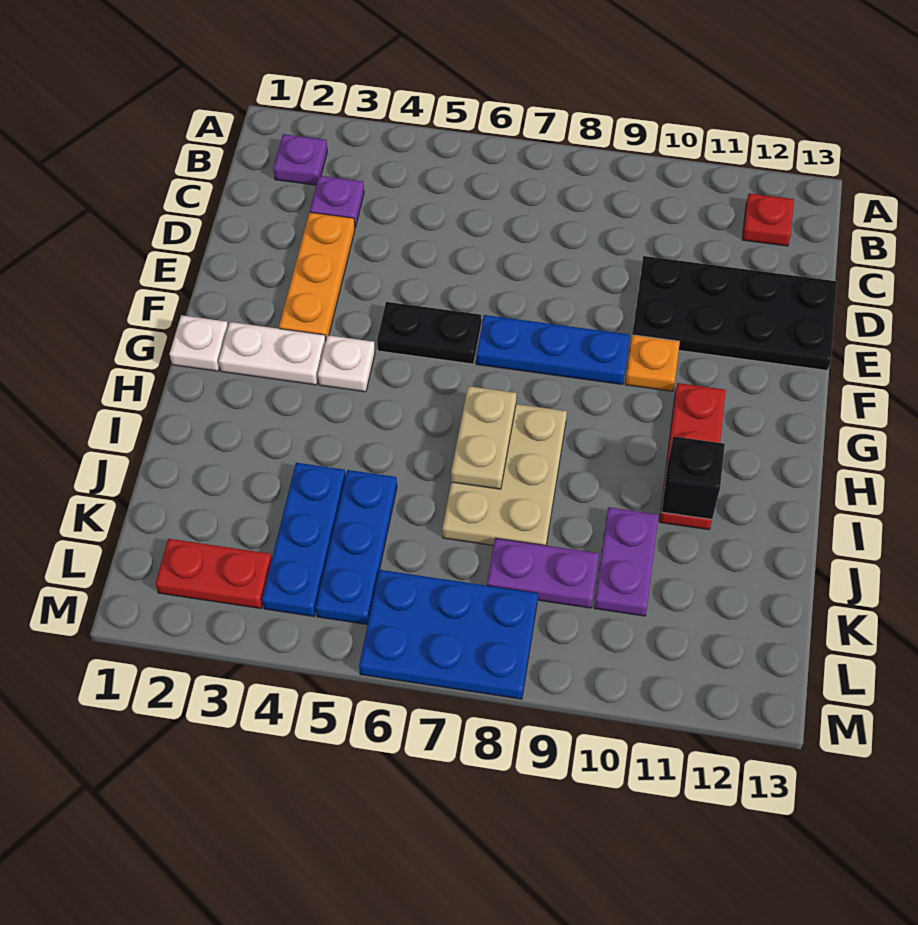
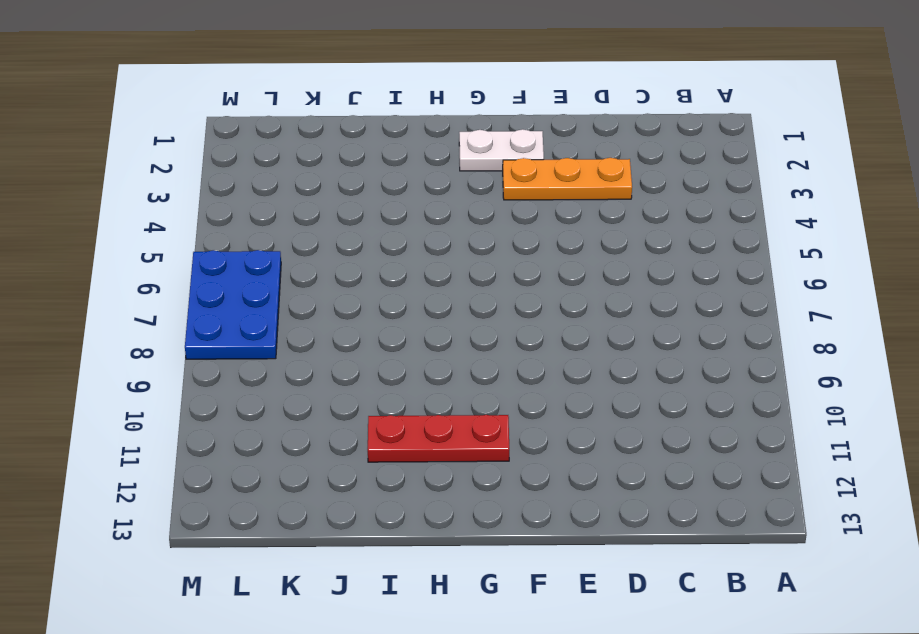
white plate F2:G2 level 1 -> white plate G2:G3 level 1
none -> purple plate B2 level 1
none -> red plate B12 level 1
none -> purple plate C3 level 1

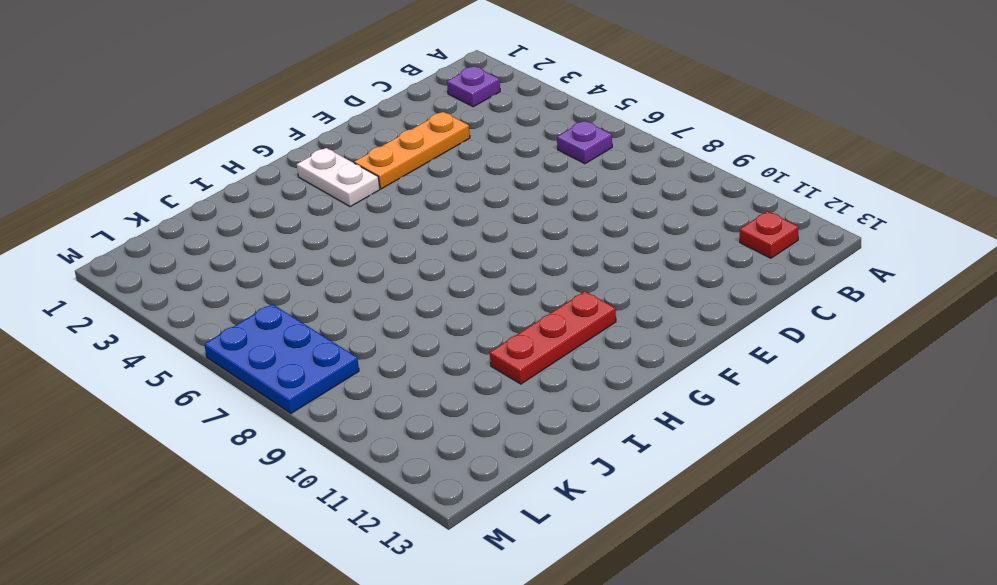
purple plate B6 level 1 -> purple plate C3 level 1
none -> black plate D10:E13 level 1
none -> black plate F5:F6 level 1
none -> blue plate F7:F9 level 1

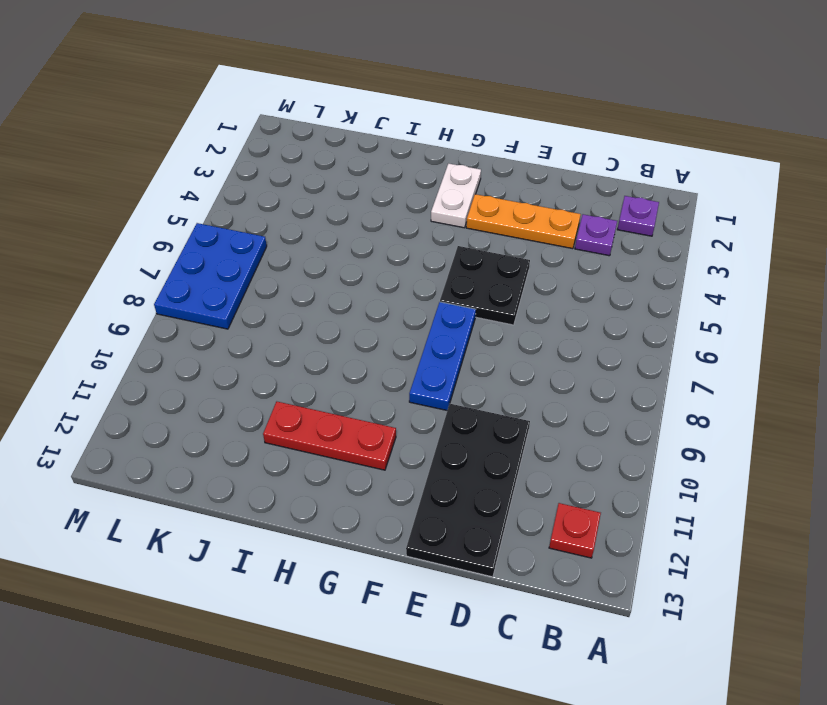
black plate E5:F6 level 1 -> black plate F5:F6 level 1
none -> orange plate F10 level 1
none -> white plate G1 level 1
none -> white plate G4 level 1

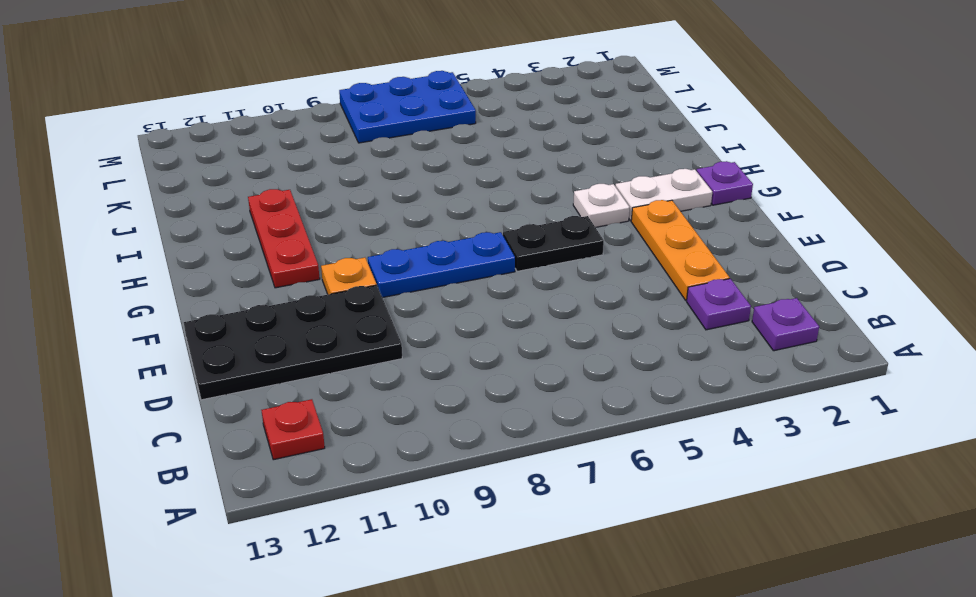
purple plate G1 level 1 -> white plate G1 level 1
none -> tan plate H7:J8 level 1
none -> blue plate J4:L4 level 1
none -> blue plate J5:L5 level 1

